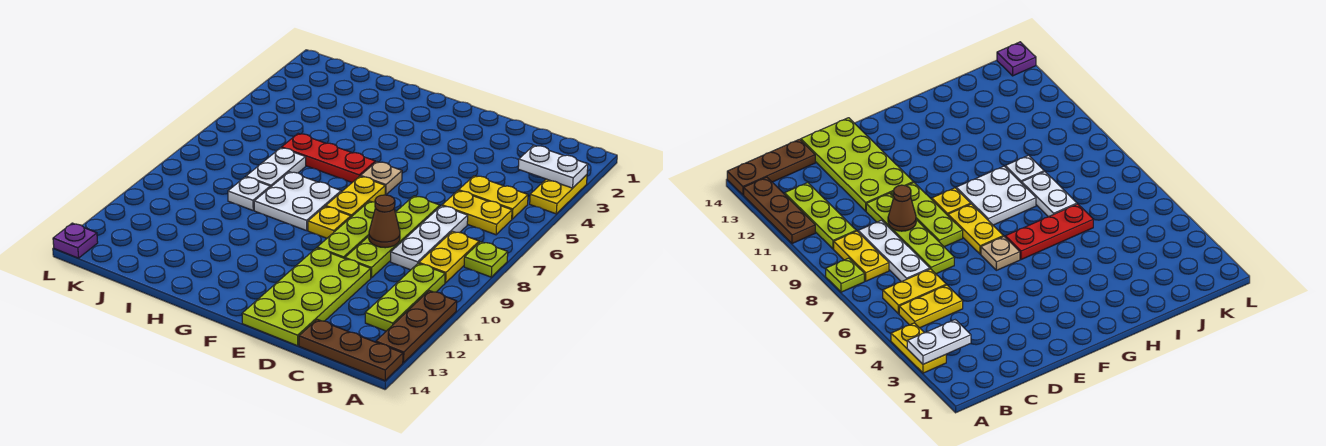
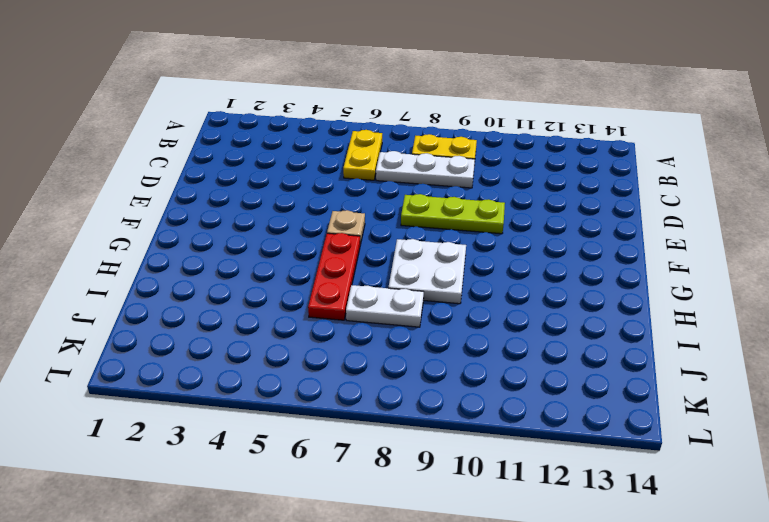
none -> yellow plate A3:A4 level 1
none -> lime plate A8 level 1
none -> brown plate A11:A13 level 1

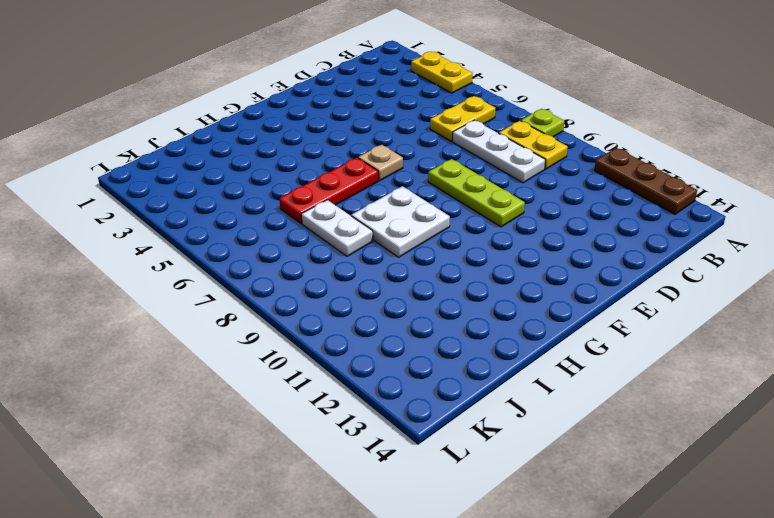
none -> brown plate A14:C14 level 1
none -> yellow plate B5:C5 level 1
none -> lime plate B10:B12 level 1

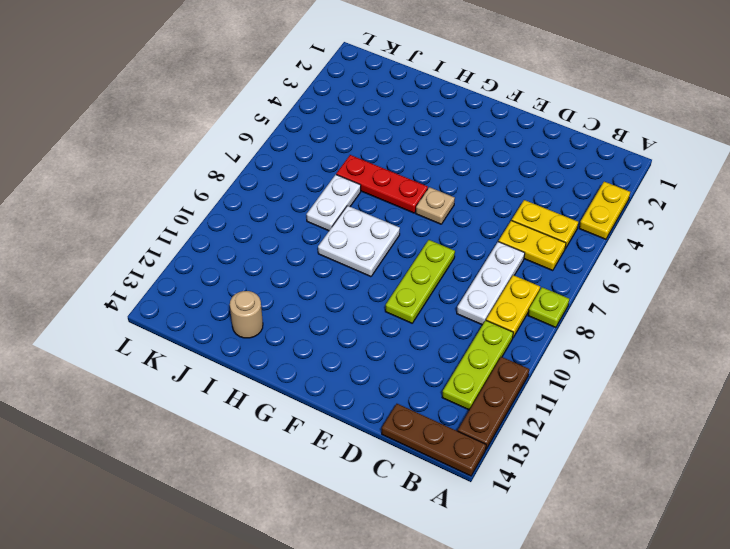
tan round brick I13 level 1 -> none
none -> lime plate D7:D10 level 1
none -> lime plate D11:E14 level 1
none -> yellow plate F7:F8 level 1

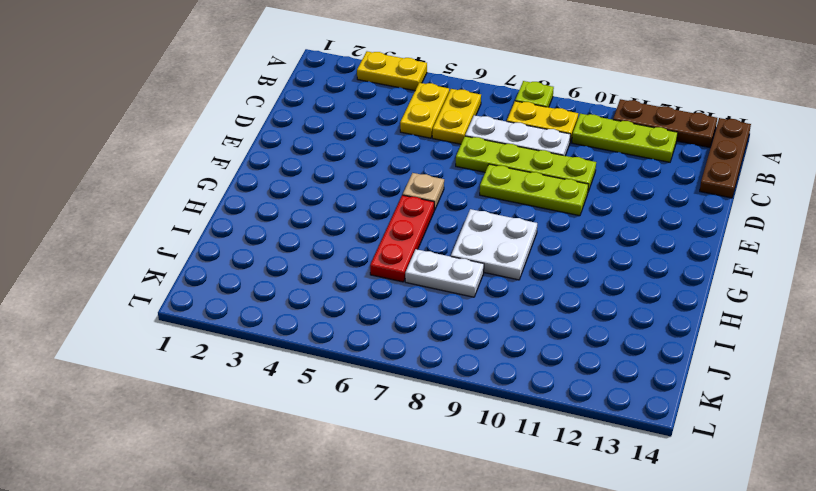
none -> lime plate D11:E14 level 1
none -> yellow plate F7:F8 level 1
none -> yellow plate F9 level 1

